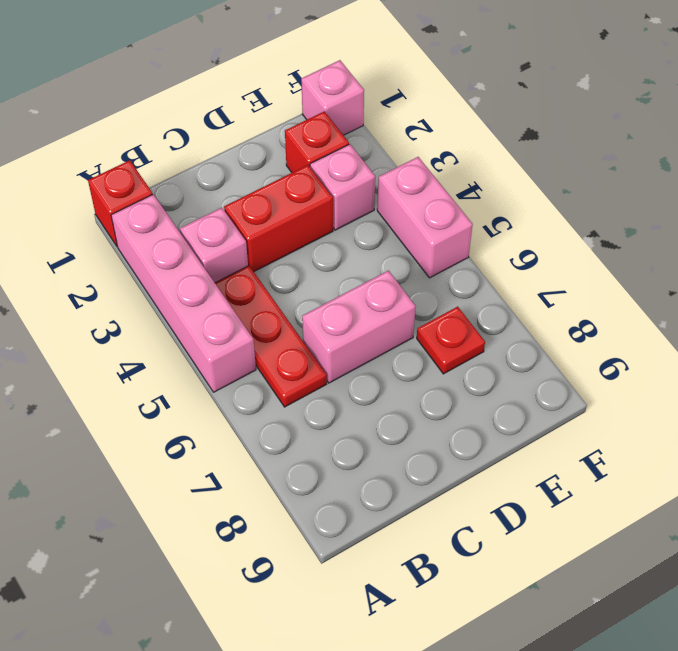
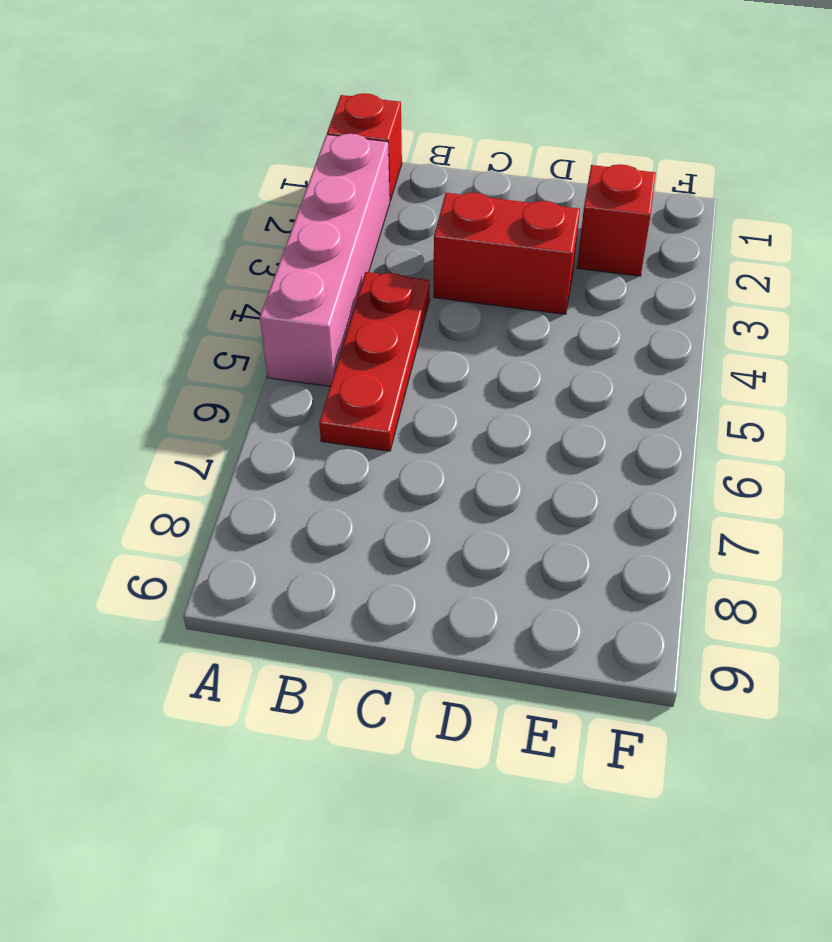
none -> pink brick B3 level 1
none -> pink brick C6:D6 level 1

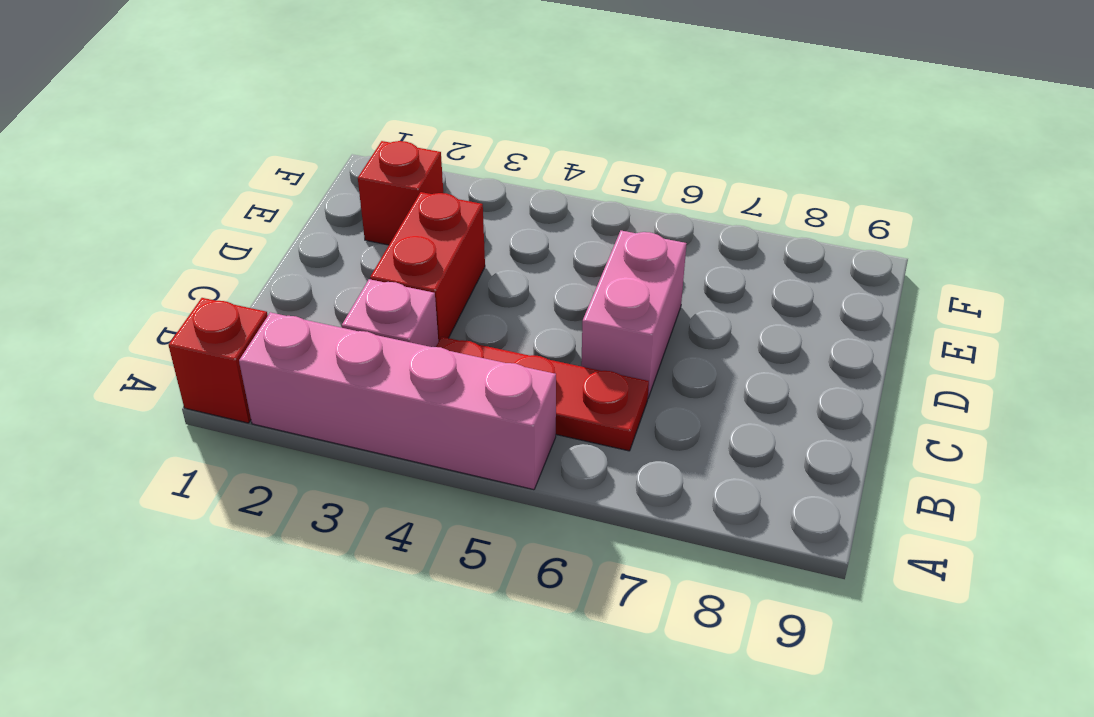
none -> pink brick E3 level 1
none -> red plate E7 level 1

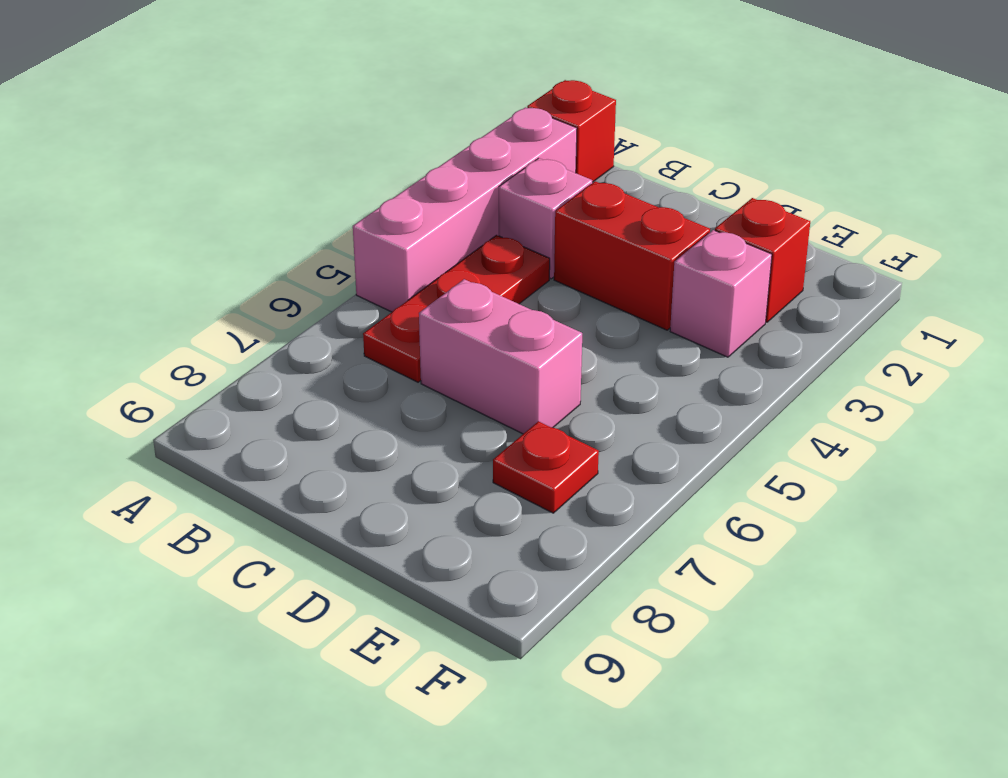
none -> pink brick F1 level 1
none -> pink brick F4:F5 level 1

